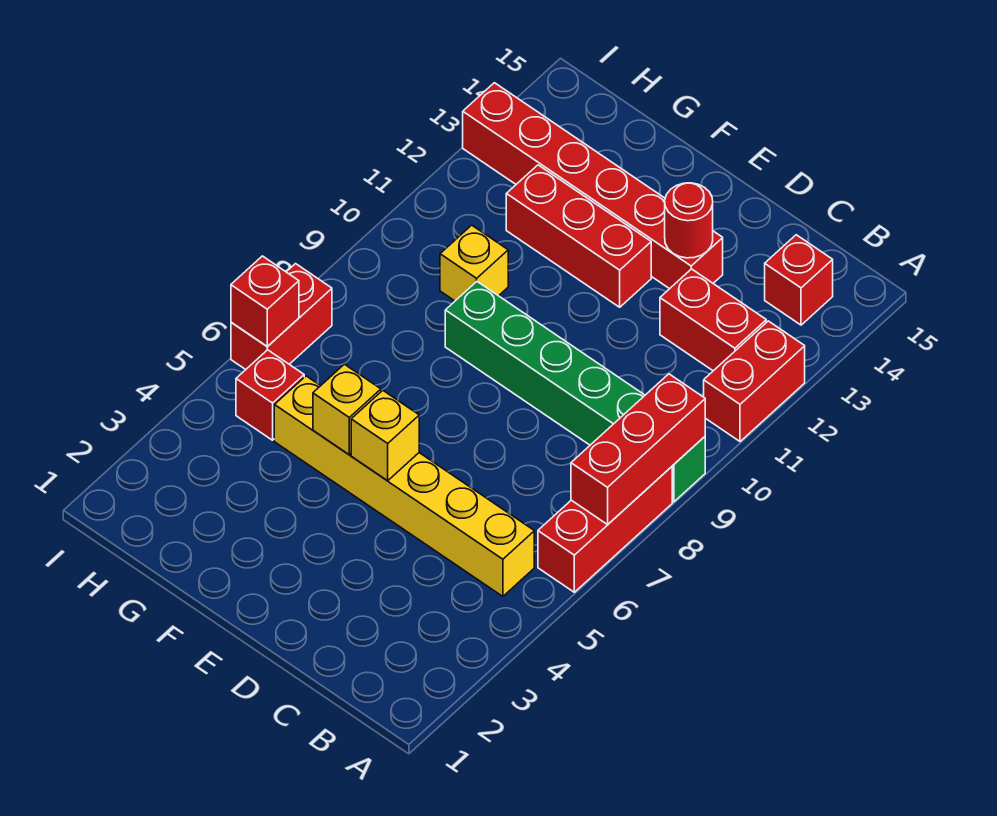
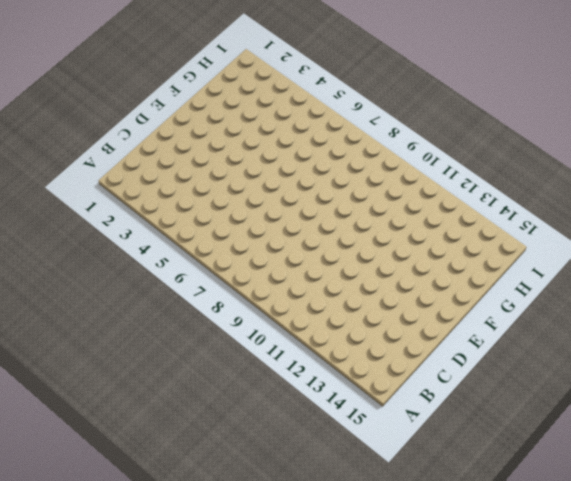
none -> red brick A6:A8 level 1
none -> green brick A9:F9 level 1
none -> red brick A11:A12 level 1

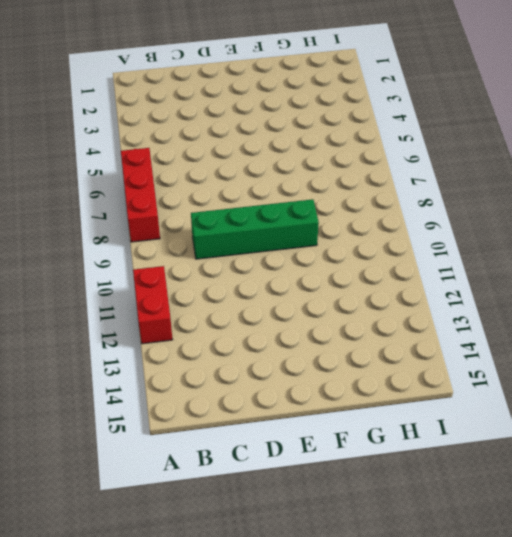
green brick C9:F9 level 1 -> green brick A9:F9 level 1
none -> yellow brick B5:G5 level 1
none -> red brick B12:C12 level 1
none -> red brick B14 level 1

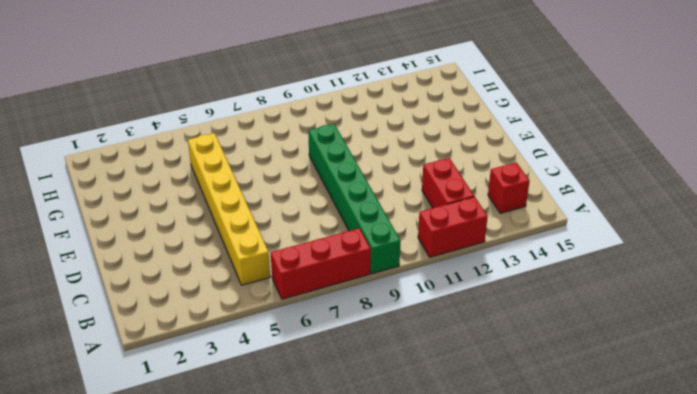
none -> red brick D13:I13 level 1
none -> red brick E12:G12 level 1
none -> yellow brick G10 level 1

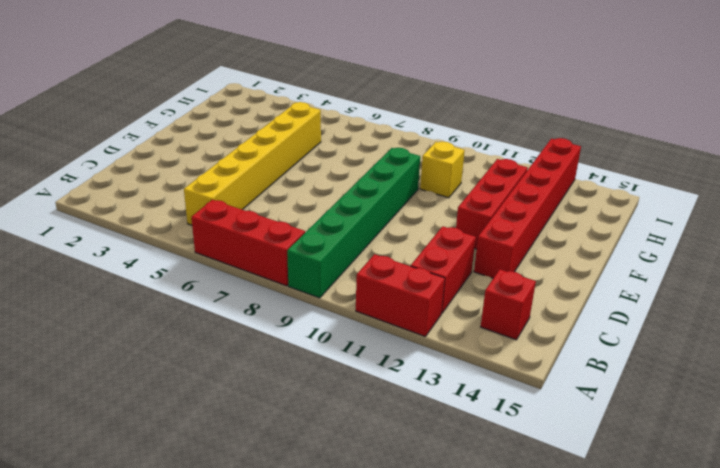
none -> red brick H5 level 1
none -> red brick I6:I7 level 1
none -> red brick A7:A9 level 2

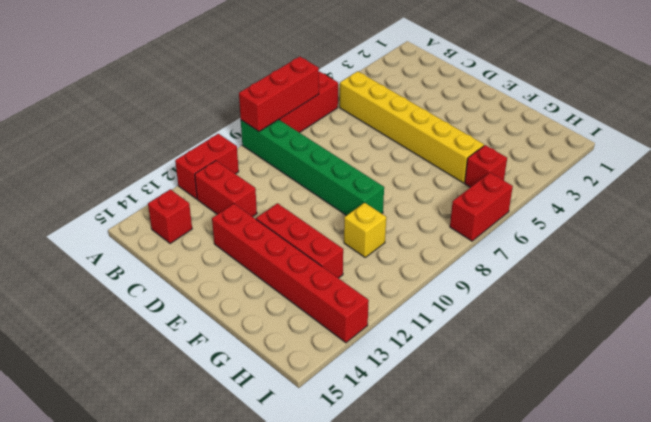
none -> red round brick D13 level 2
none -> yellow brick E5 level 2
none -> yellow brick F5 level 2

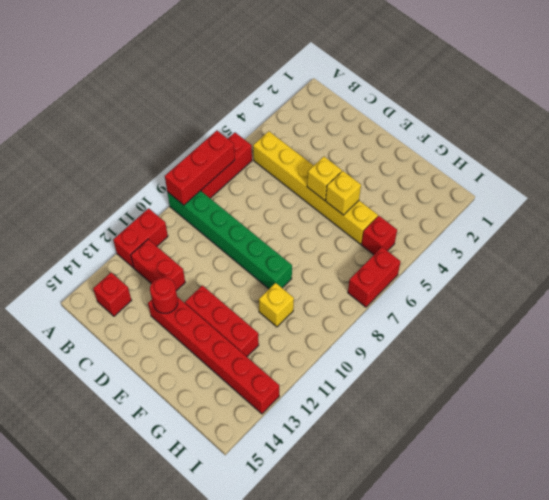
none -> red brick I6 level 2

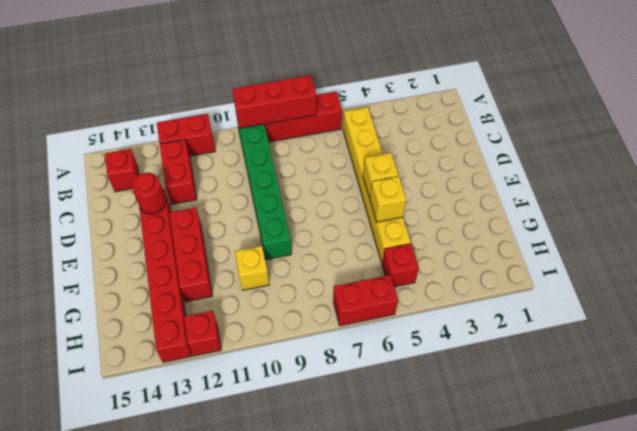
red brick I12 level 1 -> red brick I6 level 2

